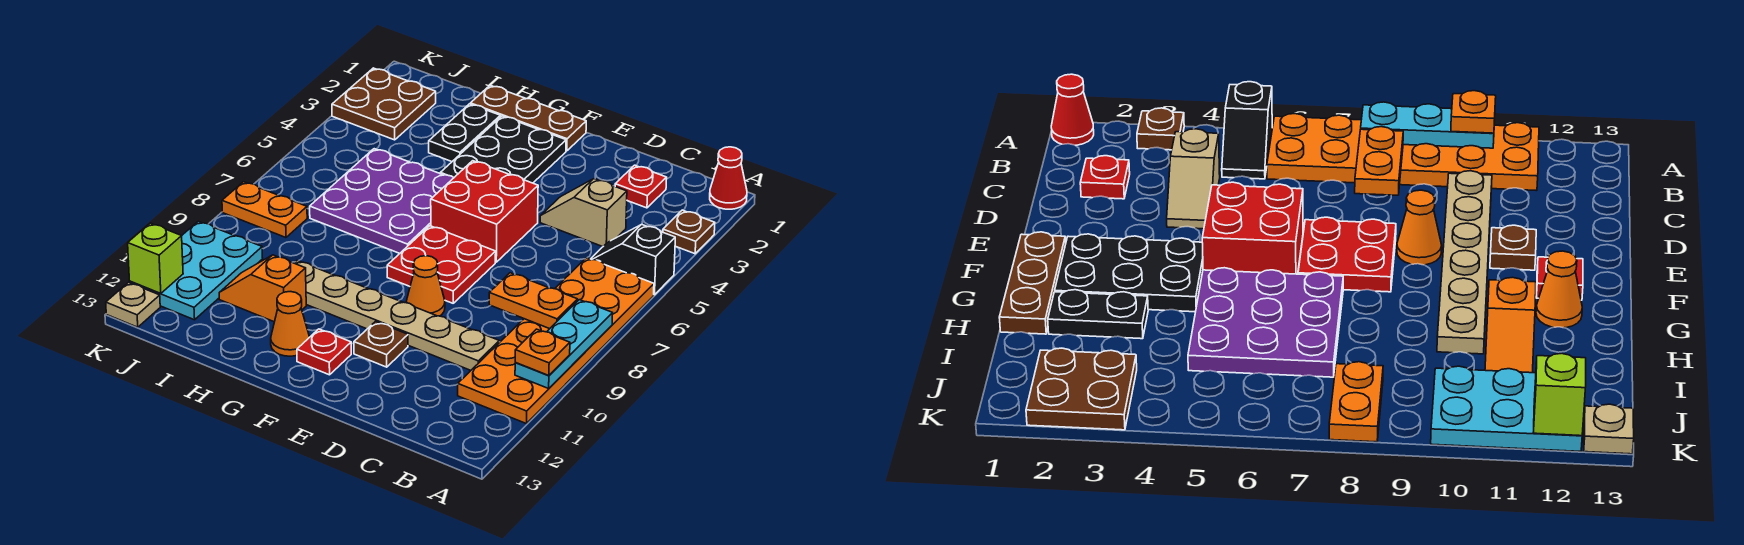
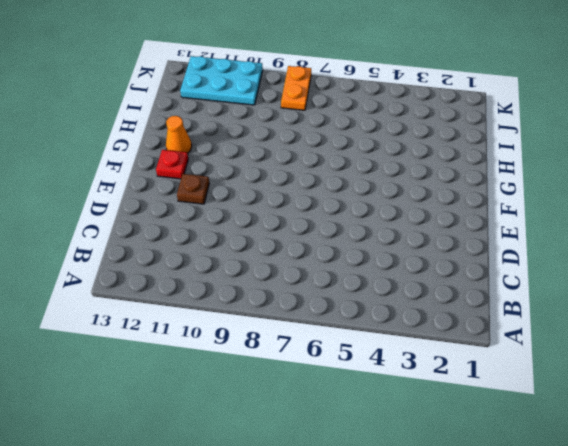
none -> red cone A1 level 1
none -> brown plate A3 level 1
none -> black slope A5:B5 level 1 top A

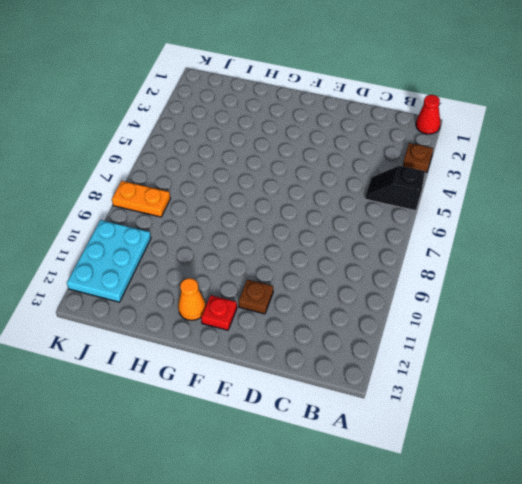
none -> orange plate A6:B11 level 1
none -> red plate C2 level 1
none -> tan slope C4:D4 level 1 top C

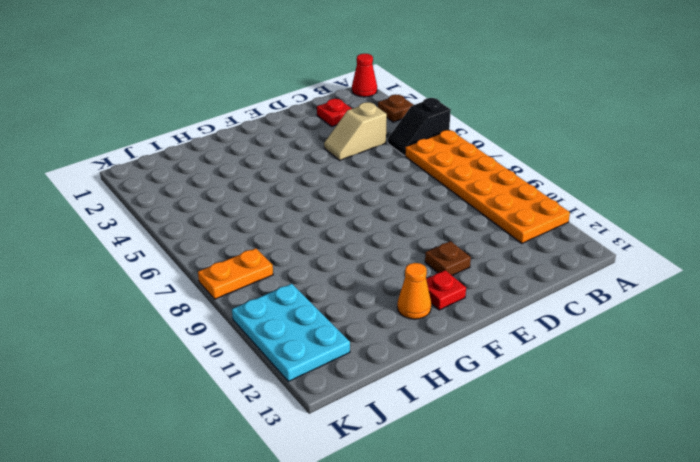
none -> tan plate C10:H10 level 1
none -> red brick E5:F6 level 1
none -> red plate E7:F8 level 1

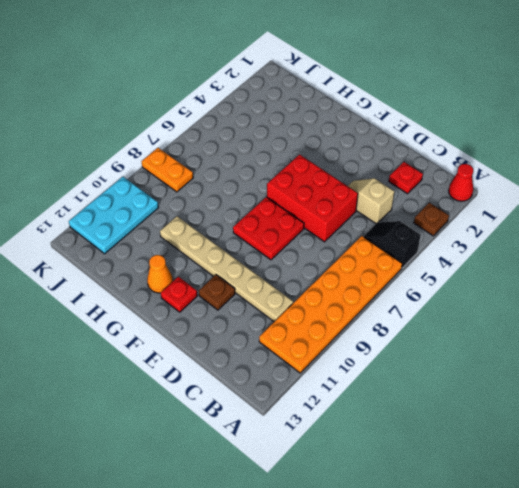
red brick D5:F6 level 1 -> red brick E5:F6 level 1
none -> orange cone E9 level 1
none -> brown plate F1:H1 level 1
none -> black plate F2:G4 level 1

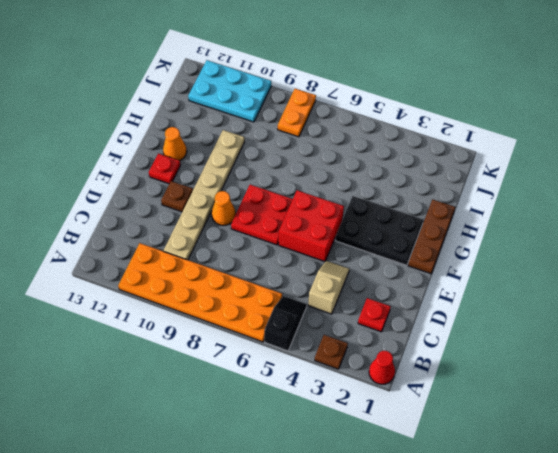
none -> purple plate G5:I7 level 1
none -> black plate H2:H3 level 1
none -> orange slope H11:I11 level 1 top H

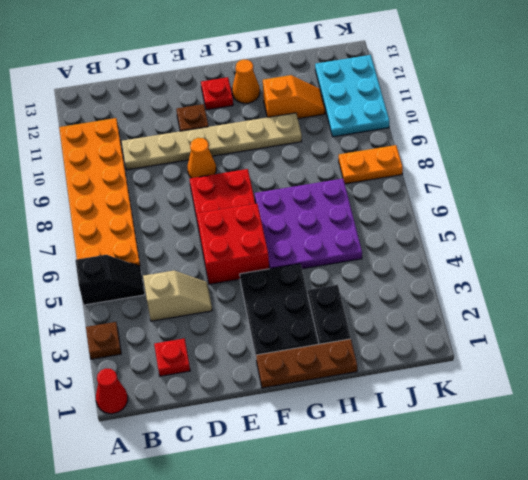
none -> brown plate J2:K3 level 1
none -> tan plate K13 level 1
none -> cyan plate A8:A10 level 2

